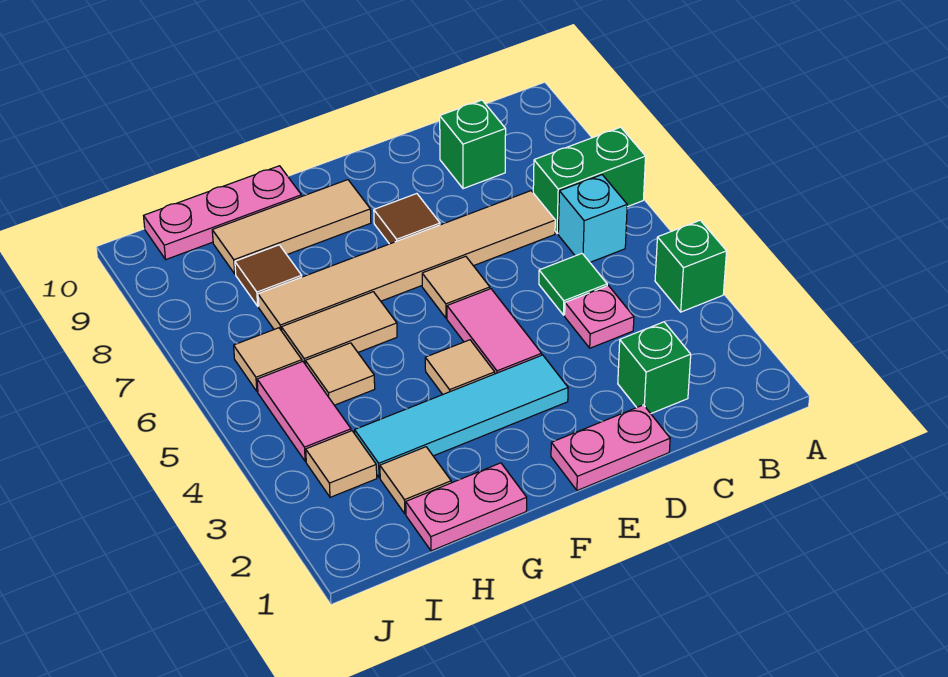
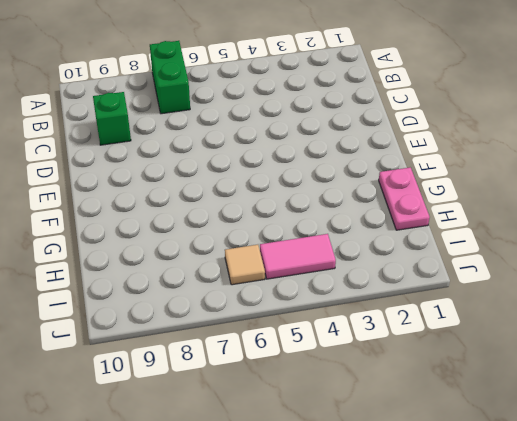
none -> green brick A4 level 1
none -> cyan brick B6 level 1
none -> green brick C2 level 1

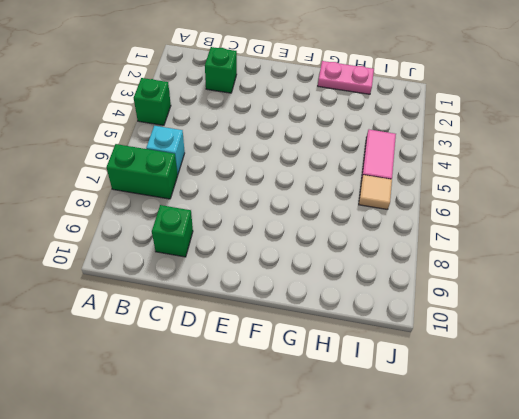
none -> pink plate C4 level 1
none -> green tile C5 level 1
none -> tan tile C7:H7 level 1

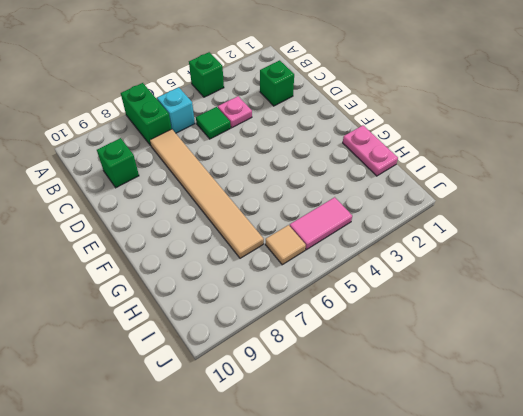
none -> pink plate D1:E1 level 1
none -> cyan tile E3:H3 level 1
none -> pink tile E4:E5 level 1

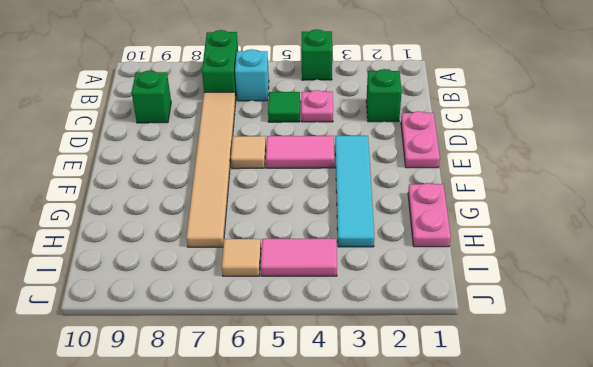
none -> brown tile E8 level 1
none -> tan tile F4 level 1
none -> tan tile F9:H9 level 1

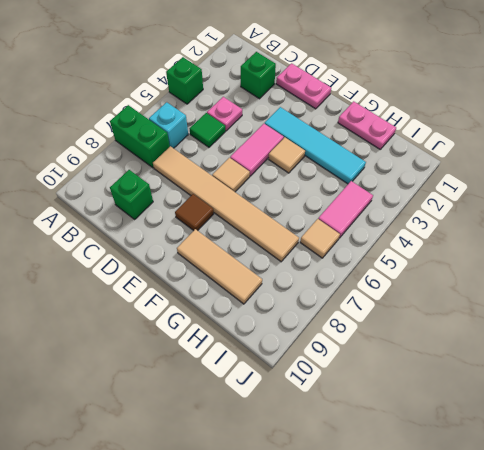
none -> tan tile G6:H6 level 1
none -> pink plate G10:I10 level 1
none -> tan tile H2 level 1

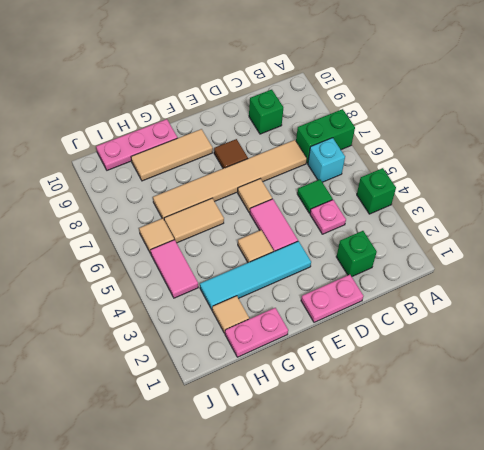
none -> tan tile H5 level 1
none -> brown tile H8 level 1
none -> tan tile I3 level 1

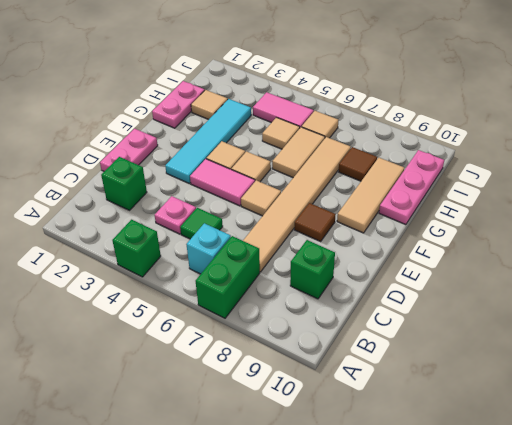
tan tile F5 level 1 -> tan tile I3 level 1

